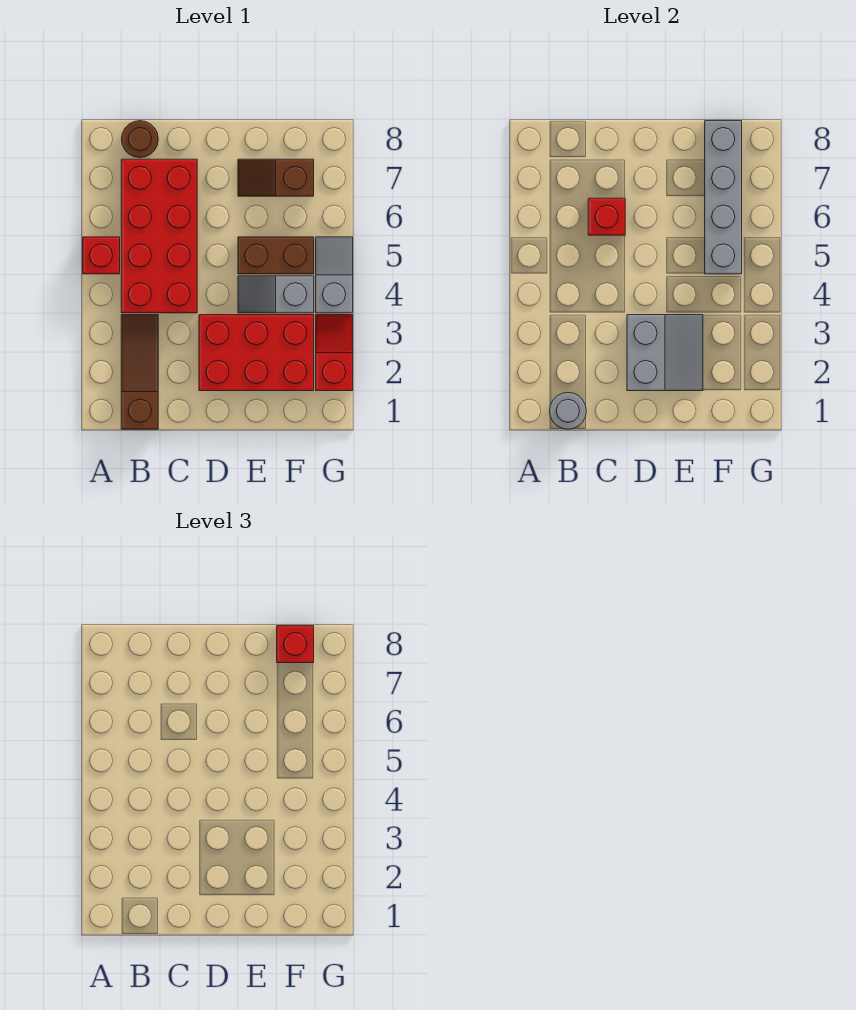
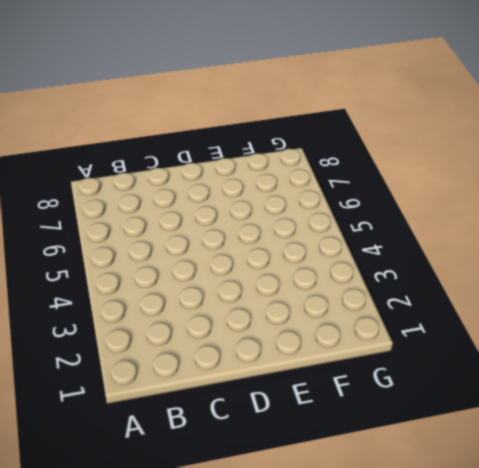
none -> red brick A5 level 1
none -> brown slope B1:B3 level 1 top 1
none -> red brick B4:C7 level 1

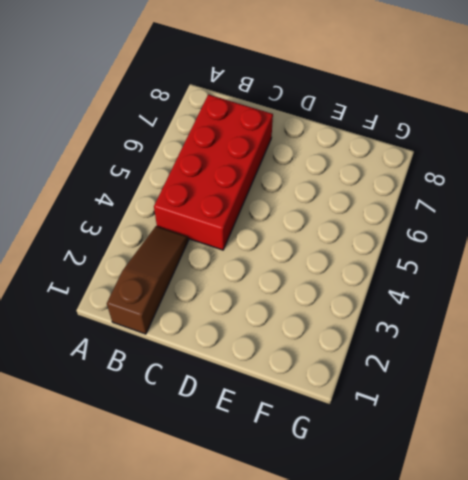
none -> red brick A5 level 1
none -> brown round brick B8 level 1
none -> red brick D2:F3 level 1

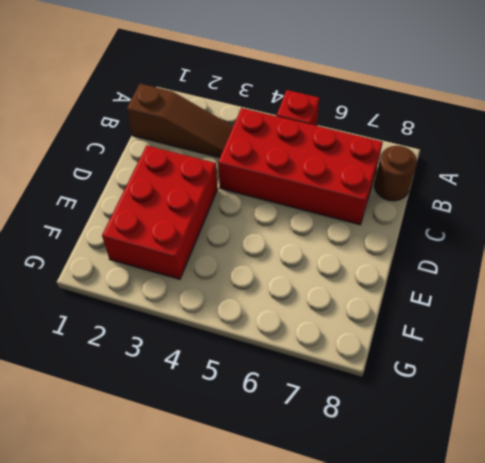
none -> grey slope E4:F4 level 1 top F
none -> brown brick E5:F5 level 1
none -> brown slope E7:F7 level 1 top F

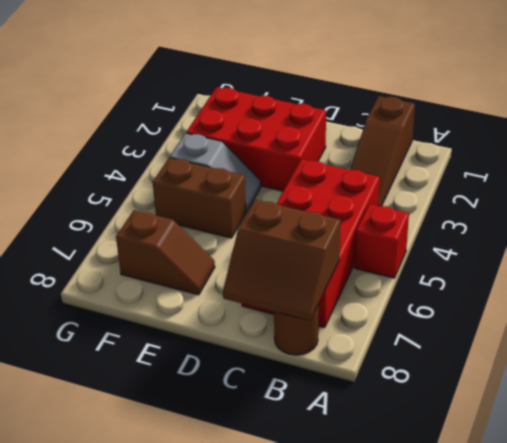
brown slope B7:C8 level 2 top 7 -> none
none -> red slope G2:G3 level 1 top 2
none -> grey slope G4:G5 level 1 top 4
none -> grey round brick B1 level 2

